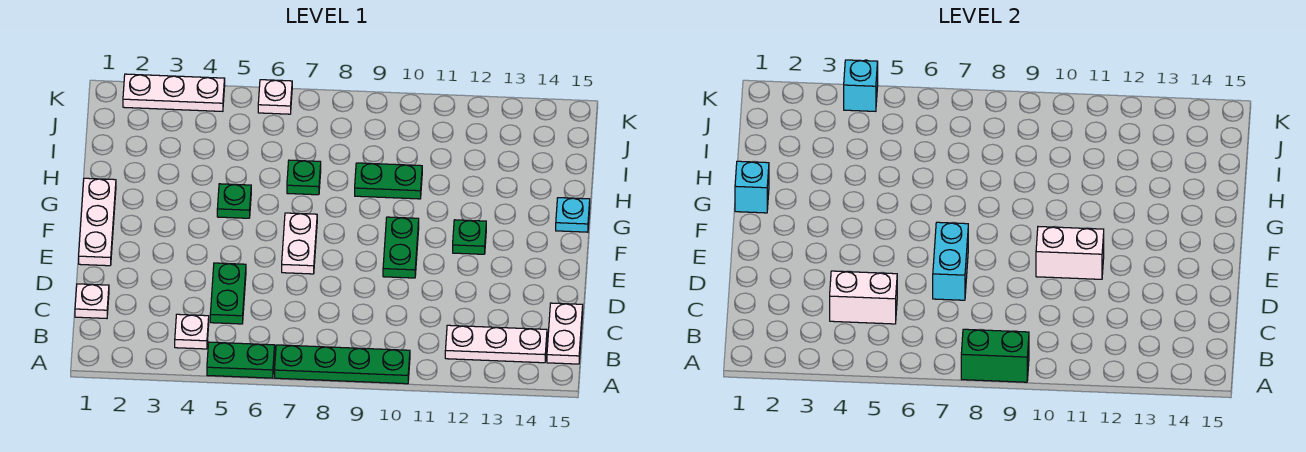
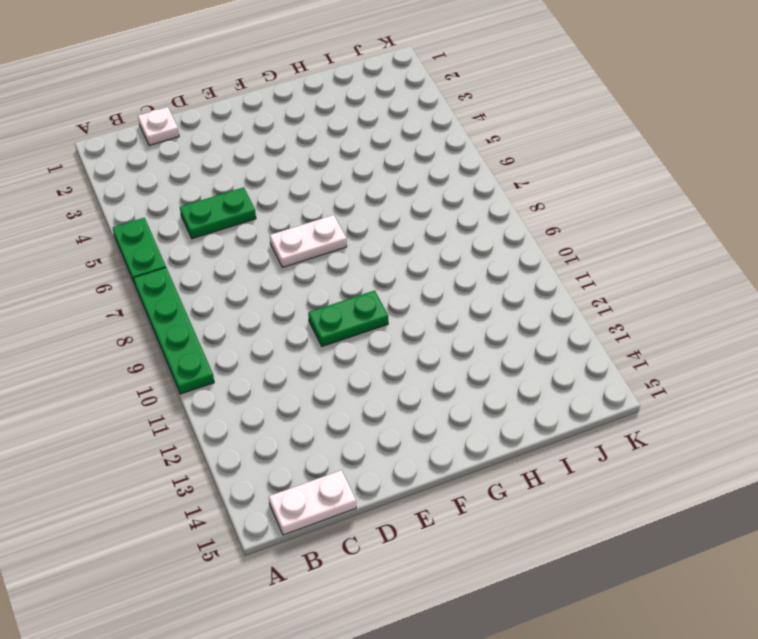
none -> white plate B4 level 1
none -> white plate B12:B14 level 1
none -> white plate E1:G1 level 1

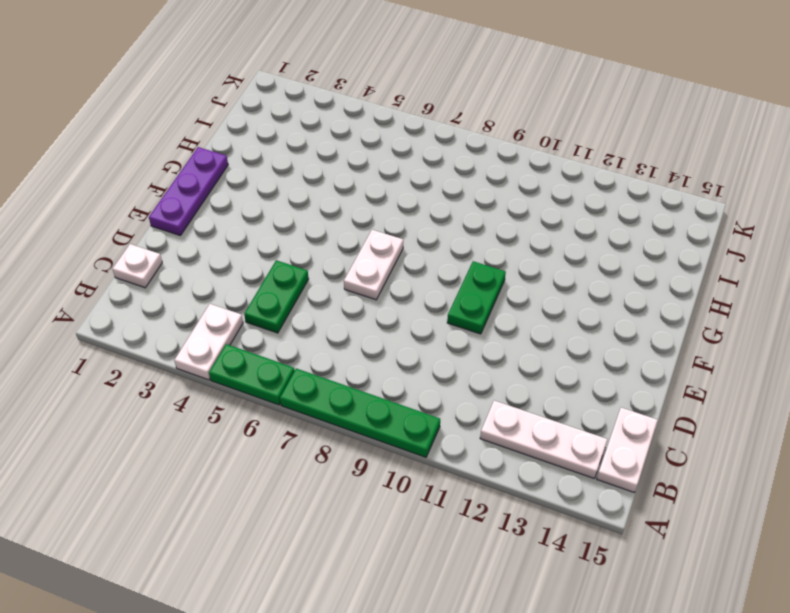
white plate A4:B4 level 1 -> white plate B4 level 1
purple plate E1:G1 level 1 -> white plate E1:G1 level 1
none -> green plate F12 level 1
none -> green plate G5 level 1
none -> cyan plate G15 level 1

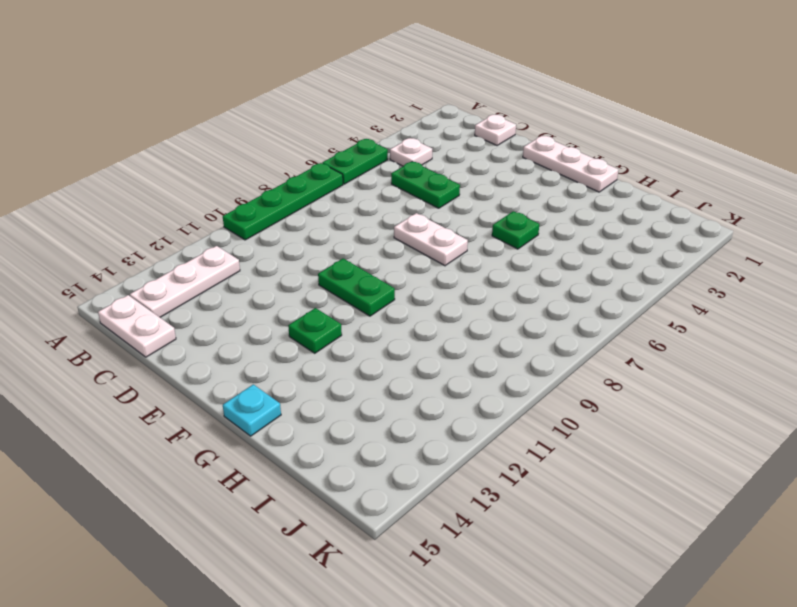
none -> green plate H7 level 1
none -> green plate H9:H10 level 1
none -> white plate K2:K4 level 1

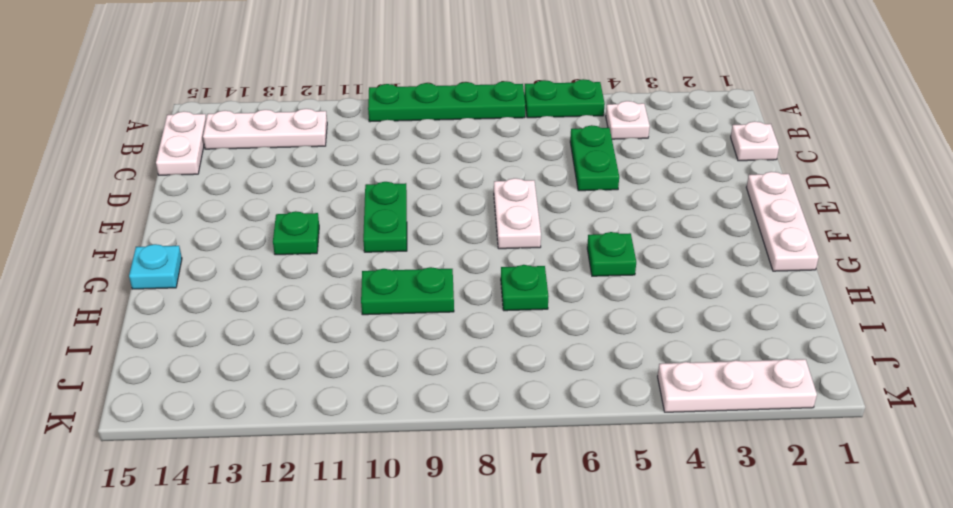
none -> white plate K6 level 1
none -> green brick A8:A9 level 2
none -> white brick C4:C5 level 2

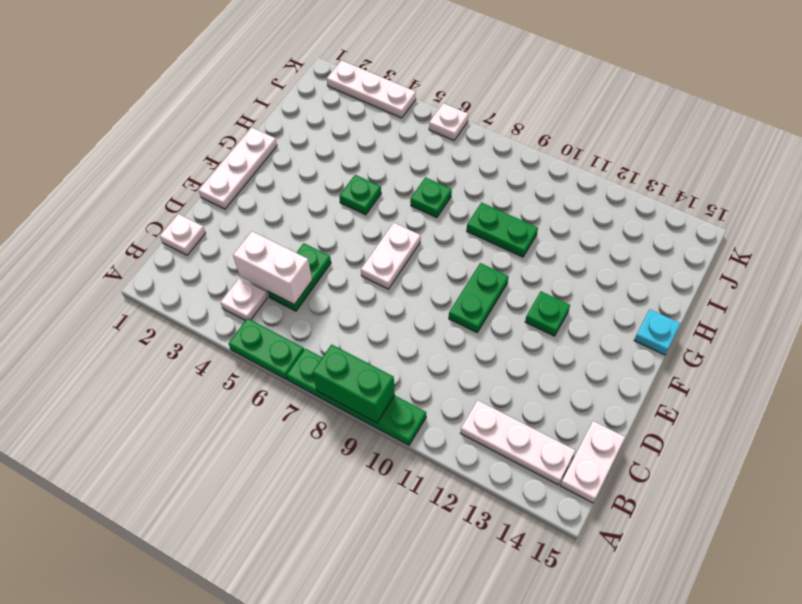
none -> cyan brick D7:E7 level 2
none -> white brick E10:E11 level 2
none -> cyan brick G1 level 2

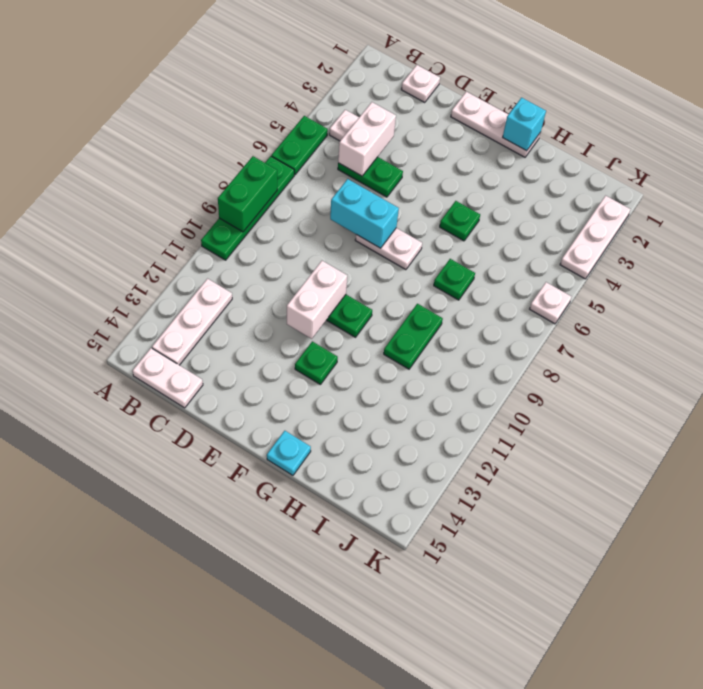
none -> cyan brick K4 level 2

